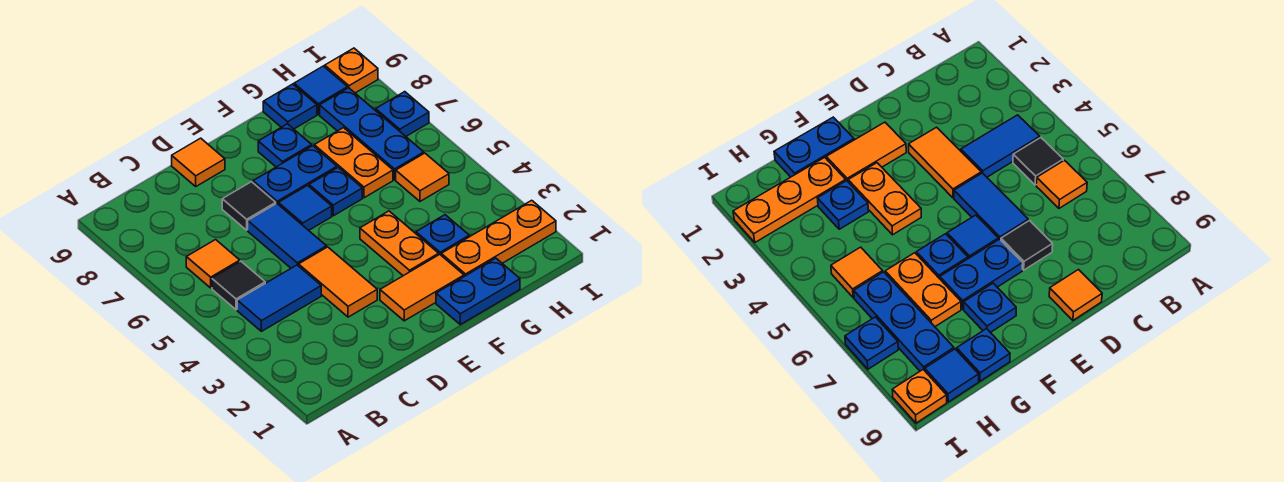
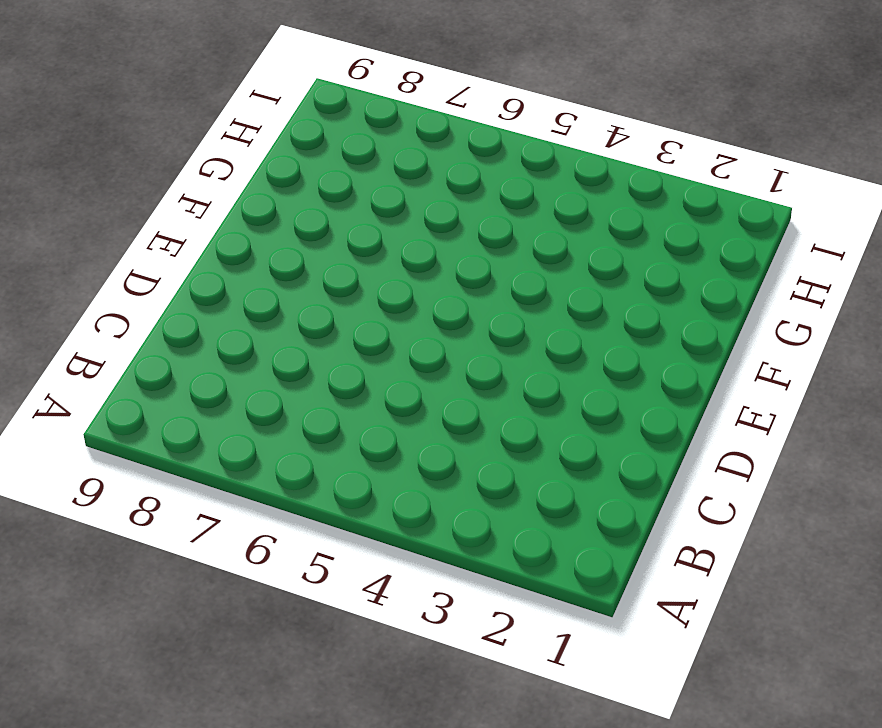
none -> blue tile B4:C4 level 1
none -> black tile B5 level 1
none -> orange tile B6 level 1

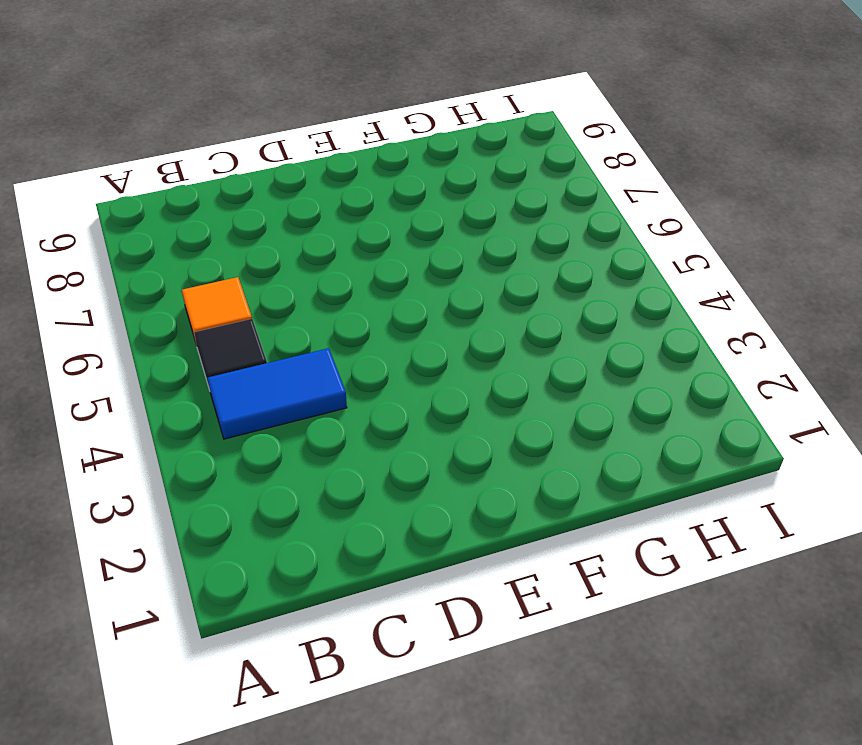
none -> orange tile D3:D4 level 1
none -> blue tile D5:D6 level 1
none -> black tile D7 level 1

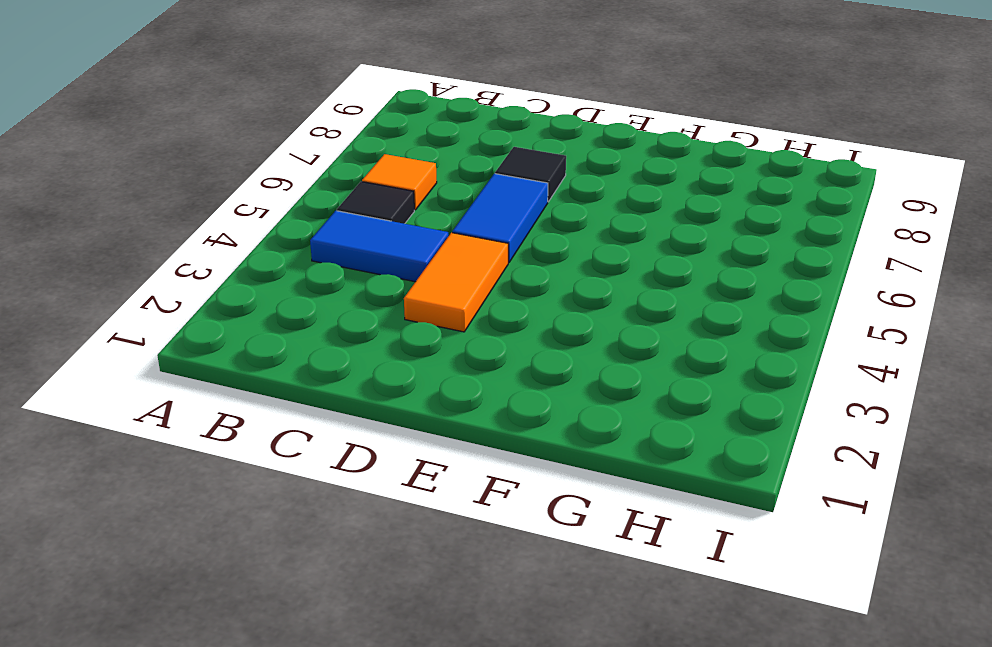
none -> orange tile D9 level 1
none -> orange tile E2:F2 level 1
none -> blue tile E6 level 1

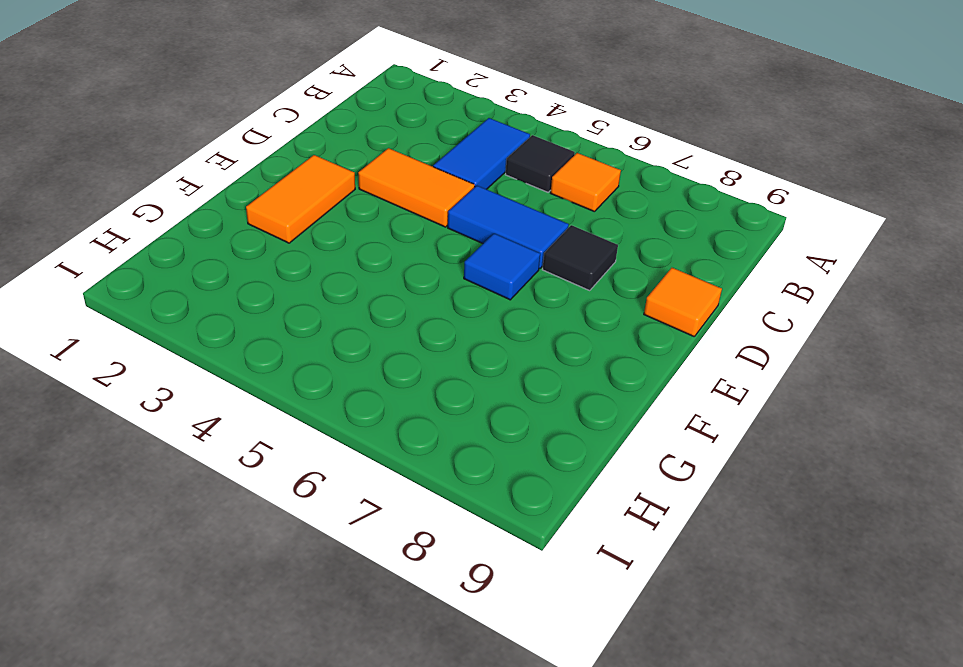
none -> blue plate E7:F7 level 1
none -> blue plate F1:G1 level 1
none -> orange plate F3:F4 level 1

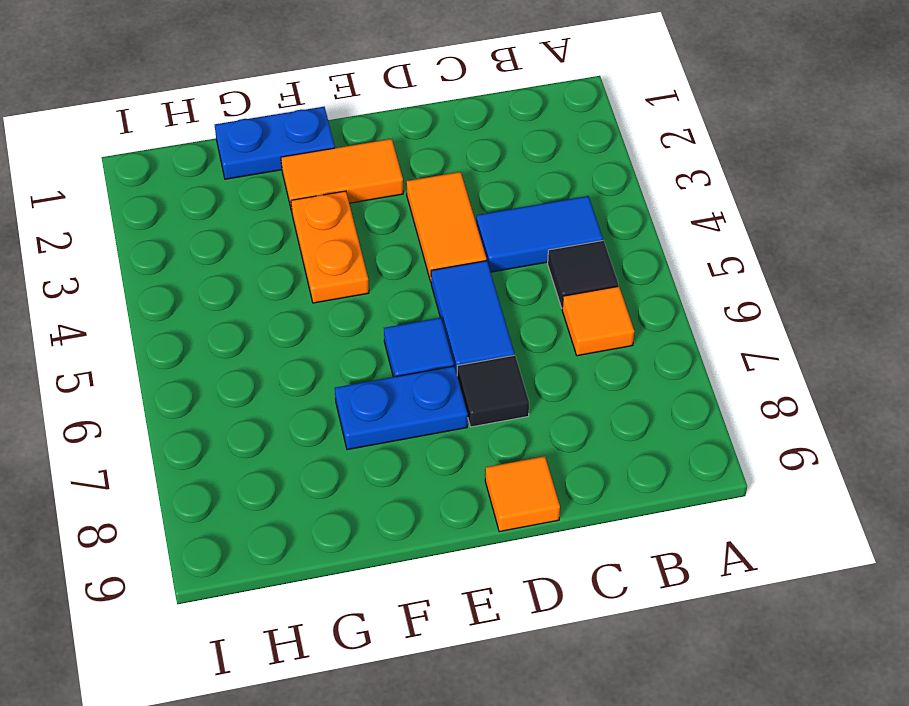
none -> blue plate F6 level 1
none -> blue plate F8 level 1
none -> orange plate G2:I2 level 1

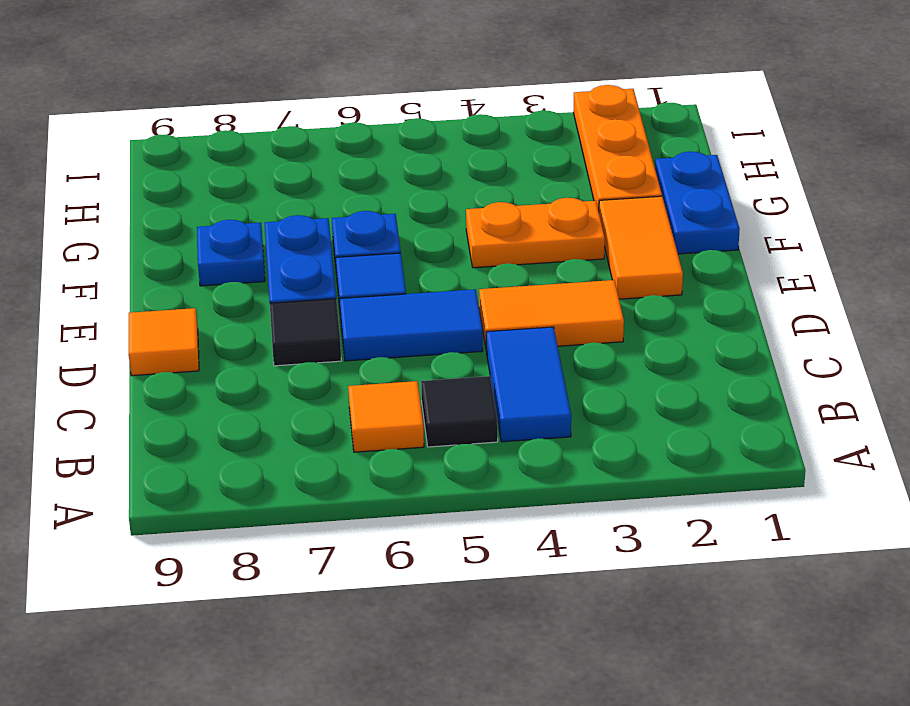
none -> blue plate G3 level 1
none -> orange plate G6:G7 level 1
none -> blue plate G9 level 1

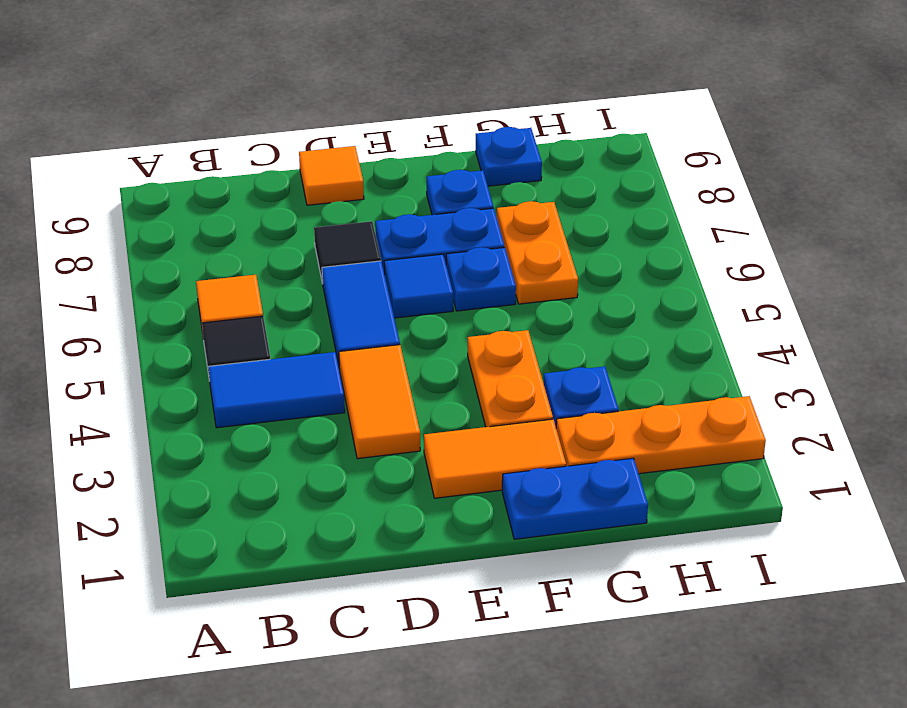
none -> orange tile H5 level 1
none -> blue plate H6:H8 level 1
none -> blue tile H9 level 1

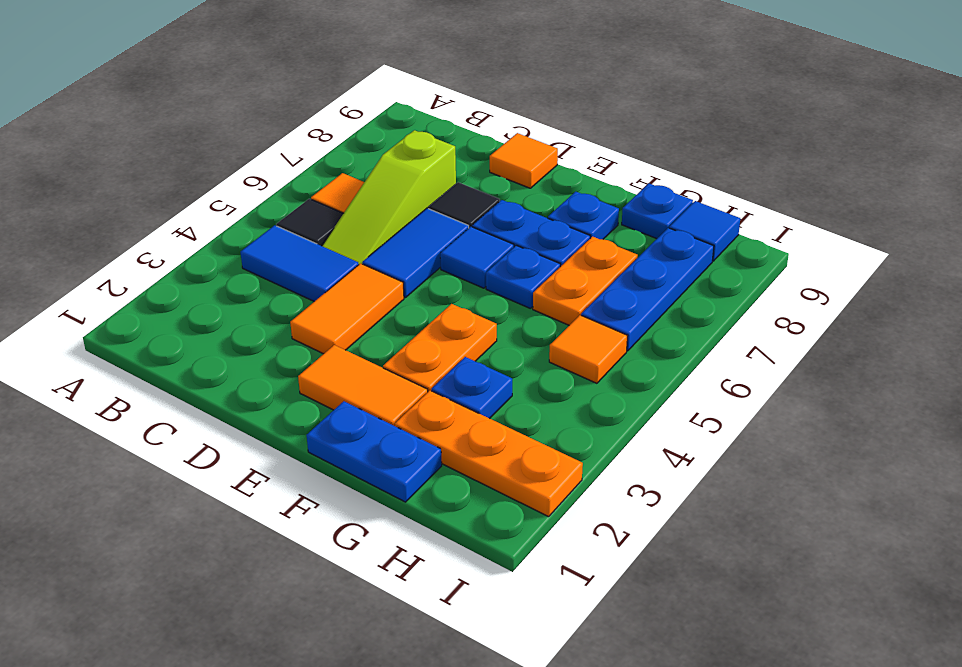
lime slope C5:C7 level 1 top 7 -> none
none -> blue plate I7 level 1
none -> orange plate I9 level 1

